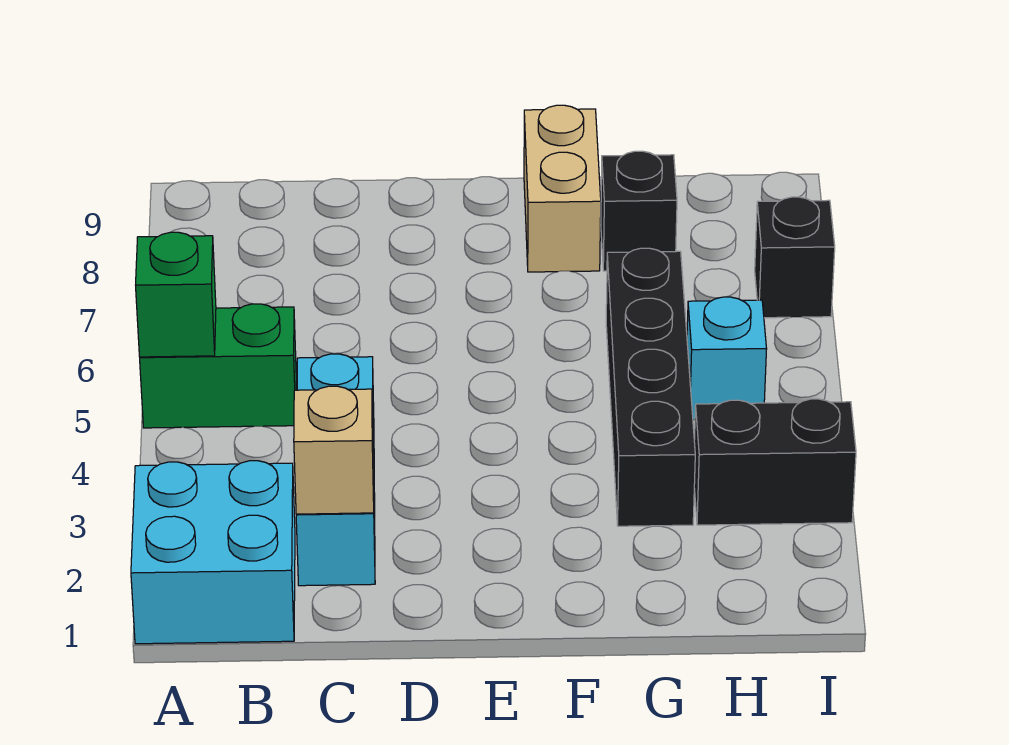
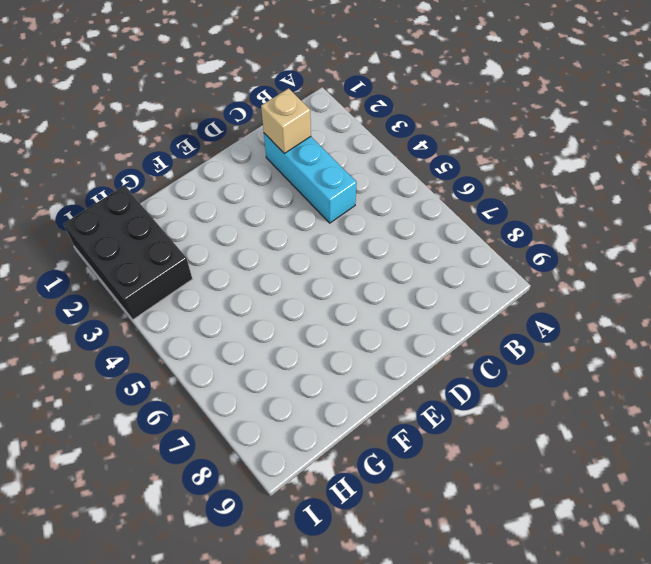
black brick H1:I3 level 1 -> black brick H3:I3 level 1
none -> cyan brick A1:B2 level 1
none -> green brick A5:B5 level 1

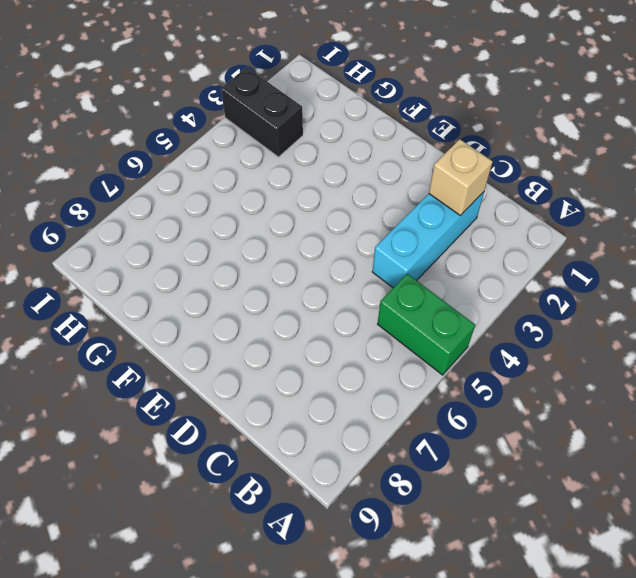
none -> cyan brick A1:B2 level 1
none -> tan brick F8:F9 level 1

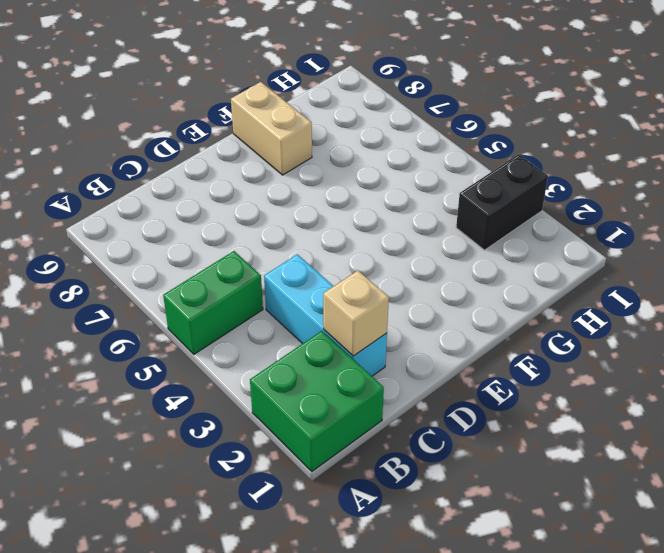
green brick A1:B2 level 1 -> cyan brick A1:B2 level 1
none -> black brick G3:G6 level 1
none -> black brick G8 level 1

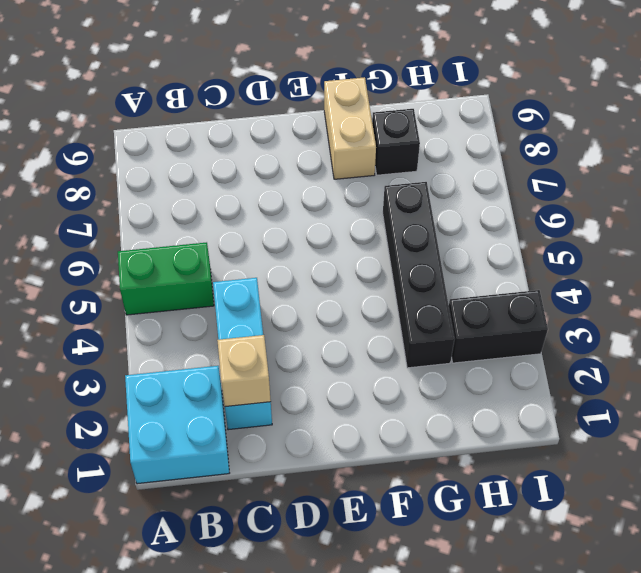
none -> cyan brick H5 level 1
none -> black brick I7 level 1

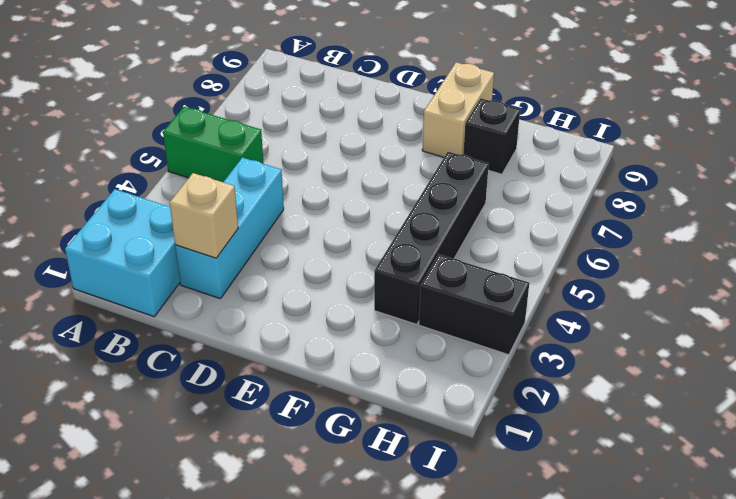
none -> cyan brick H5 level 1
none -> black brick I7 level 1

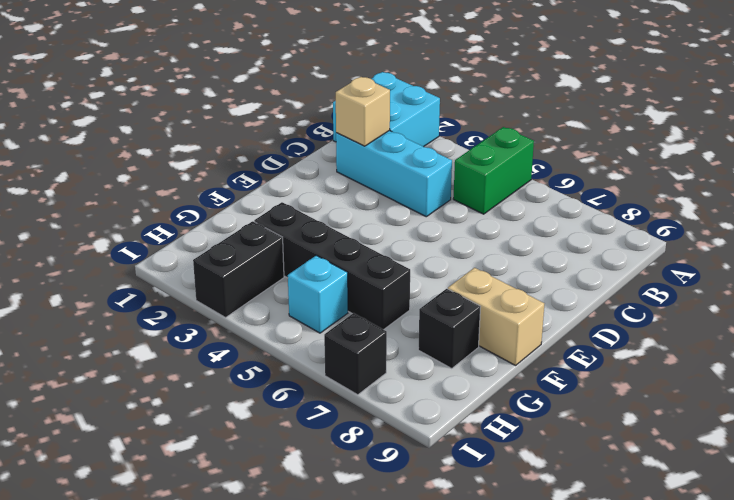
none -> green brick A5 level 2

